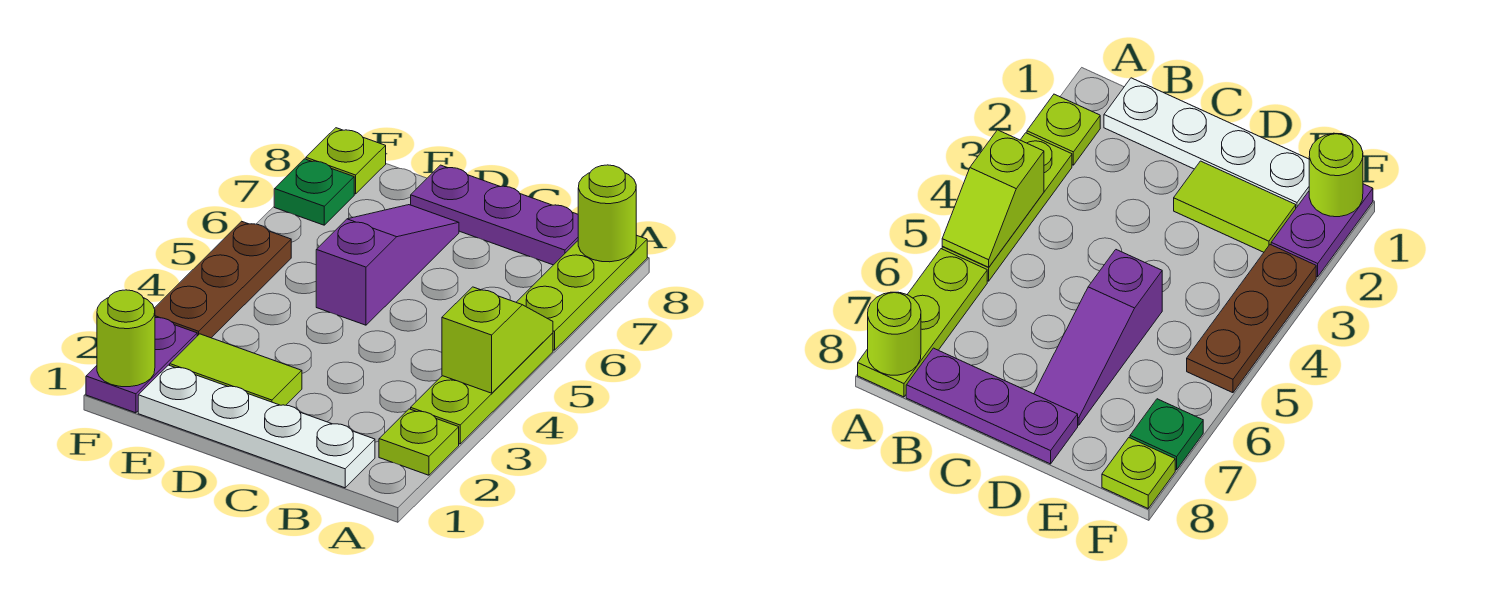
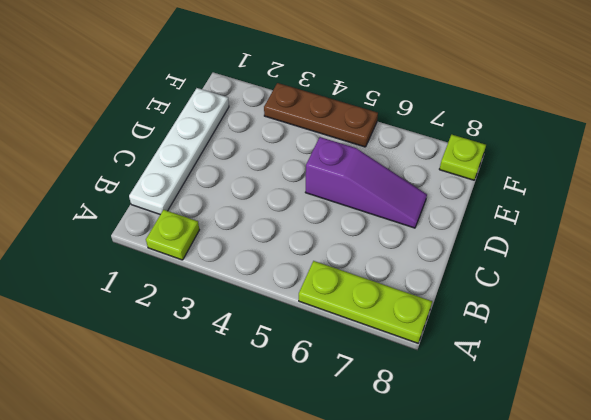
none -> lime plate A3:A5 level 1
none -> purple plate B8:D8 level 1
none -> lime tile D2:E2 level 1

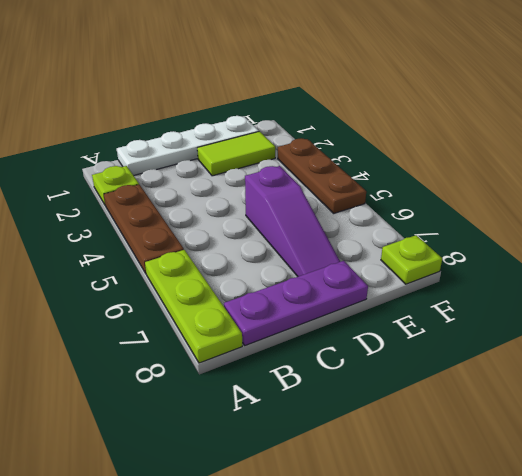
brown plate A3:A5 level 1 -> lime plate A3:A5 level 1
none -> purple plate F1:F2 level 1
none -> green plate F7 level 1
none -> lime slope A4:A5 level 2 top 4

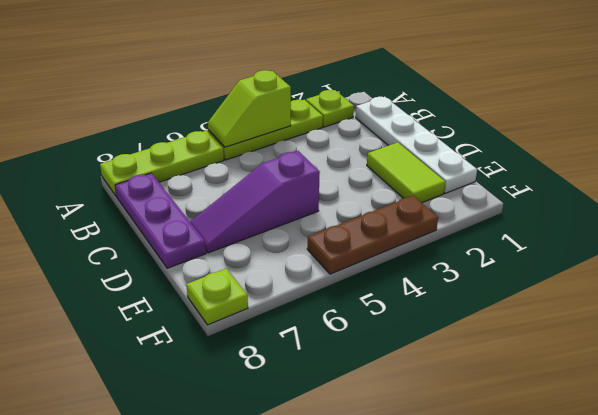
none -> purple plate F1:F2 level 1
none -> green plate F7 level 1
none -> lime round brick A8 level 2

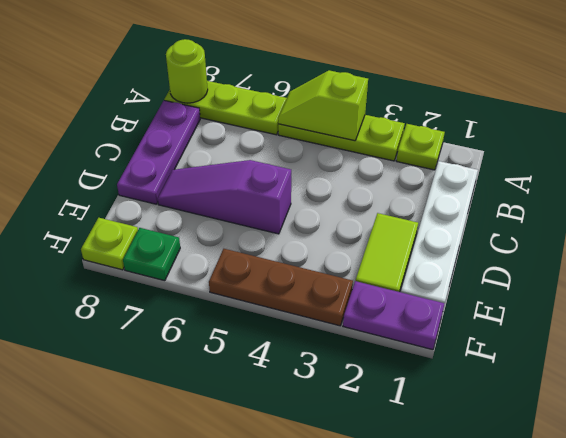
none -> lime round brick F1 level 2

